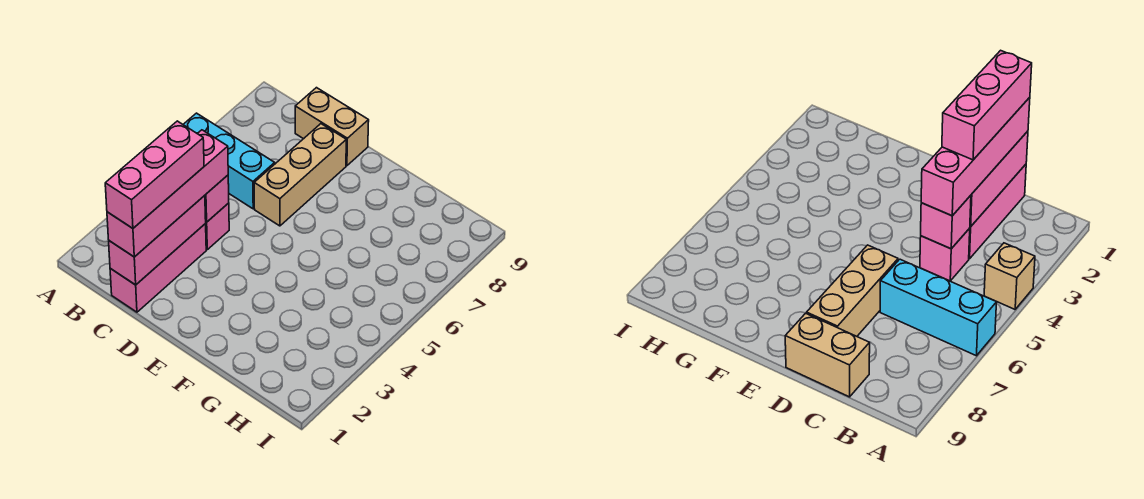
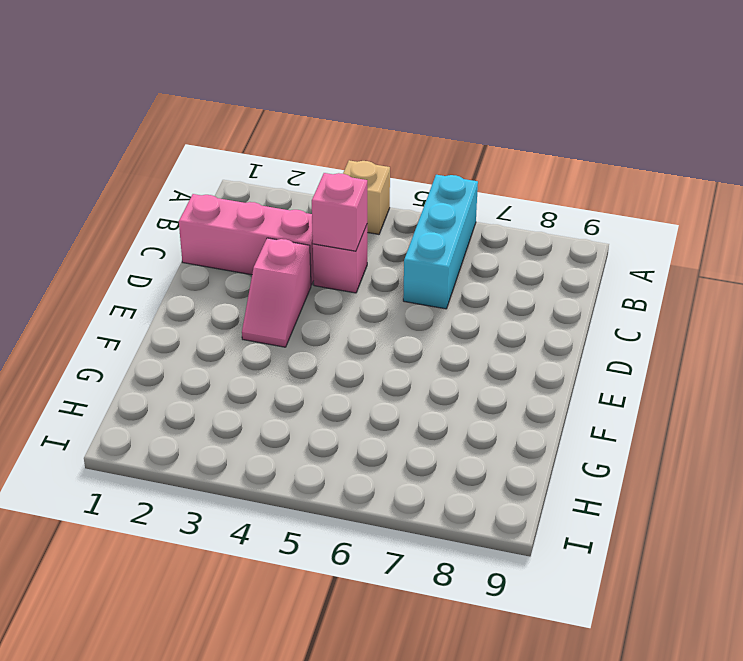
pink slope D3:E3 level 1 top D -> none
none -> tan brick C9:D9 level 1
none -> tan brick D6:D8 level 1

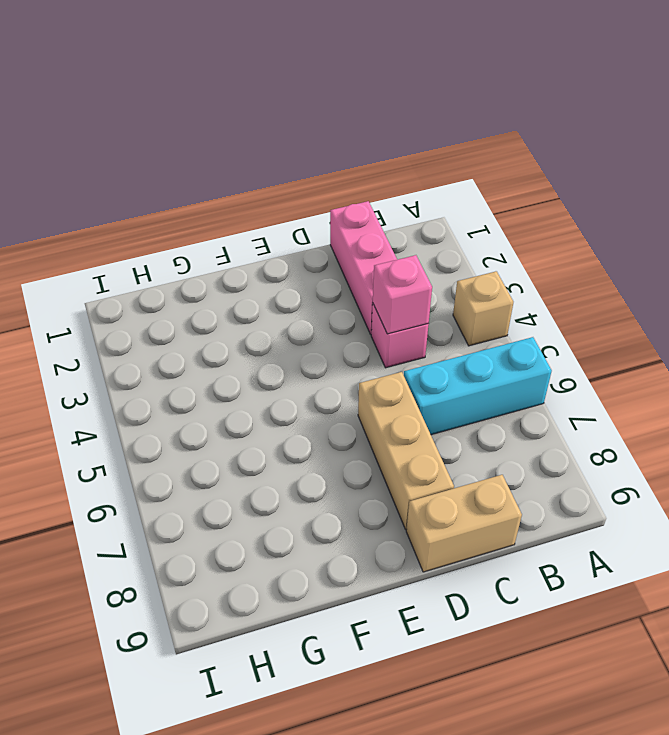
none -> pink brick C1:C3 level 2
none -> pink brick C1:C4 level 3

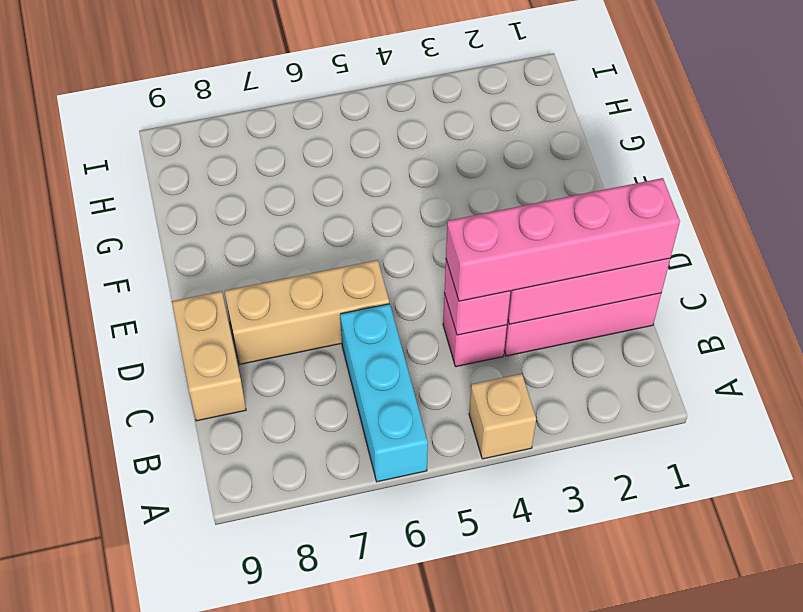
none -> pink brick C1:C3 level 4

